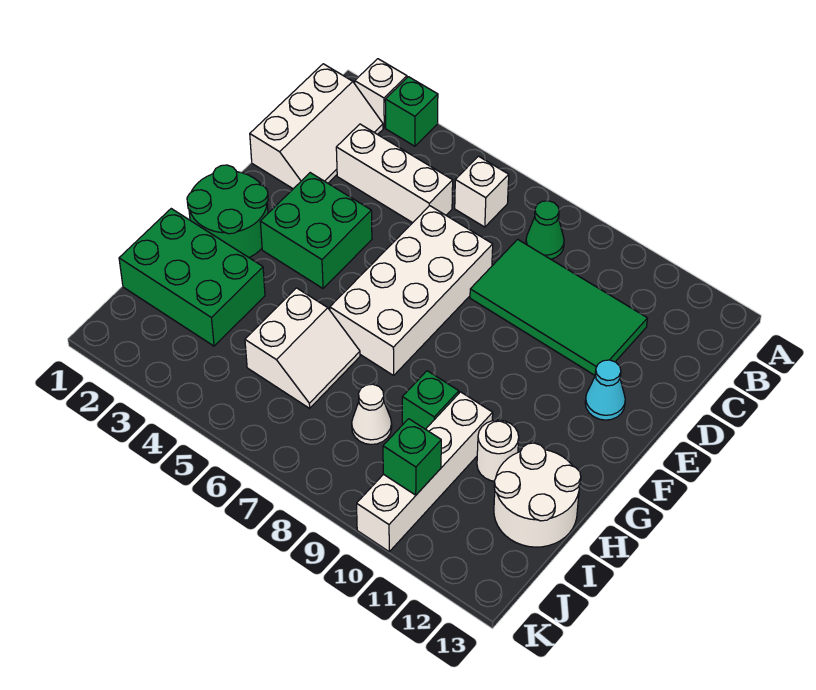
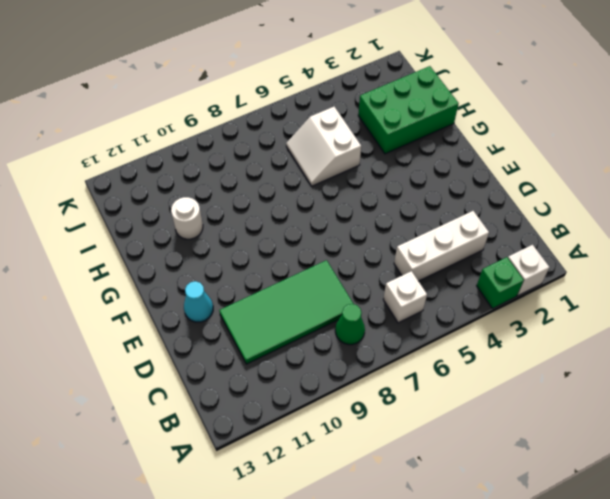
none -> white slope B1:D2 level 1 top 1
none -> white brick D6:G7 level 1
none -> green brick E3:F4 level 1

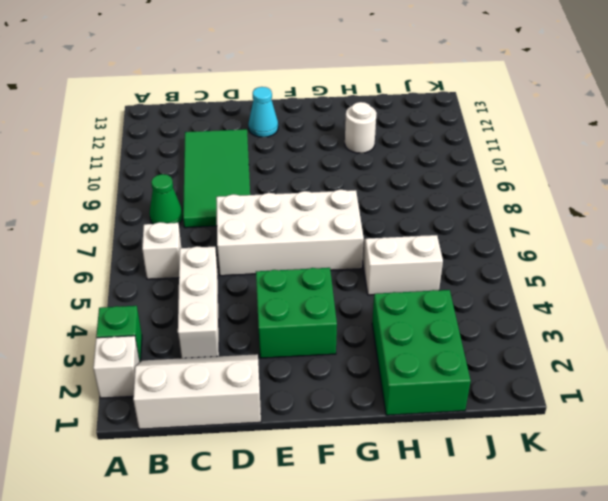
none -> green round brick F1:G2 level 1
none -> green brick H9 level 1
none -> white brick H10:K10 level 1

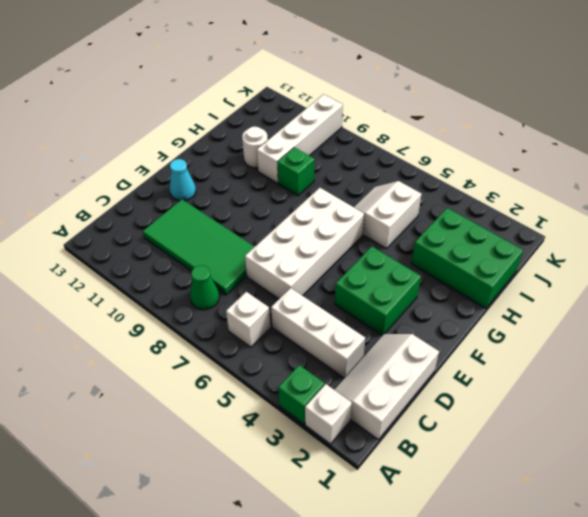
none -> green round brick F1:G2 level 1
none -> white round brick H12:I13 level 1
none -> white cone I8 level 1

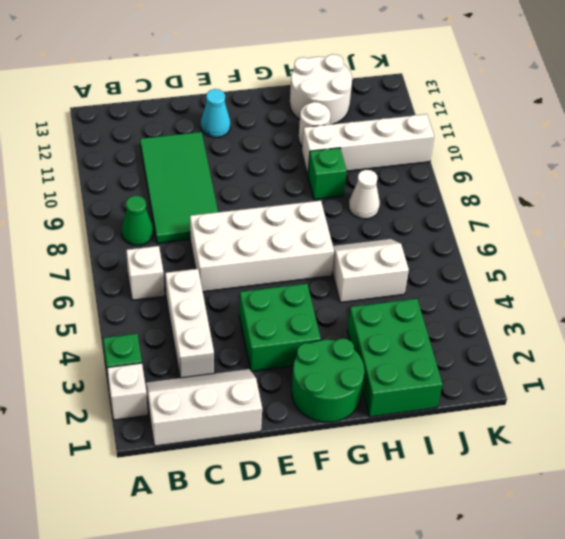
none -> green brick J10 level 2

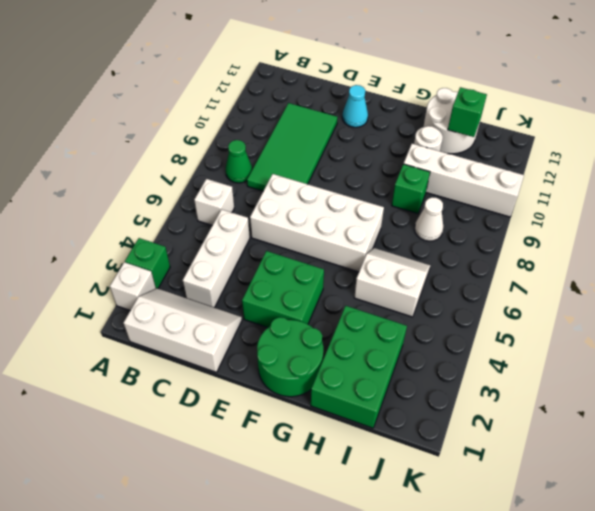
green brick I12 level 2 -> green brick J10 level 2

